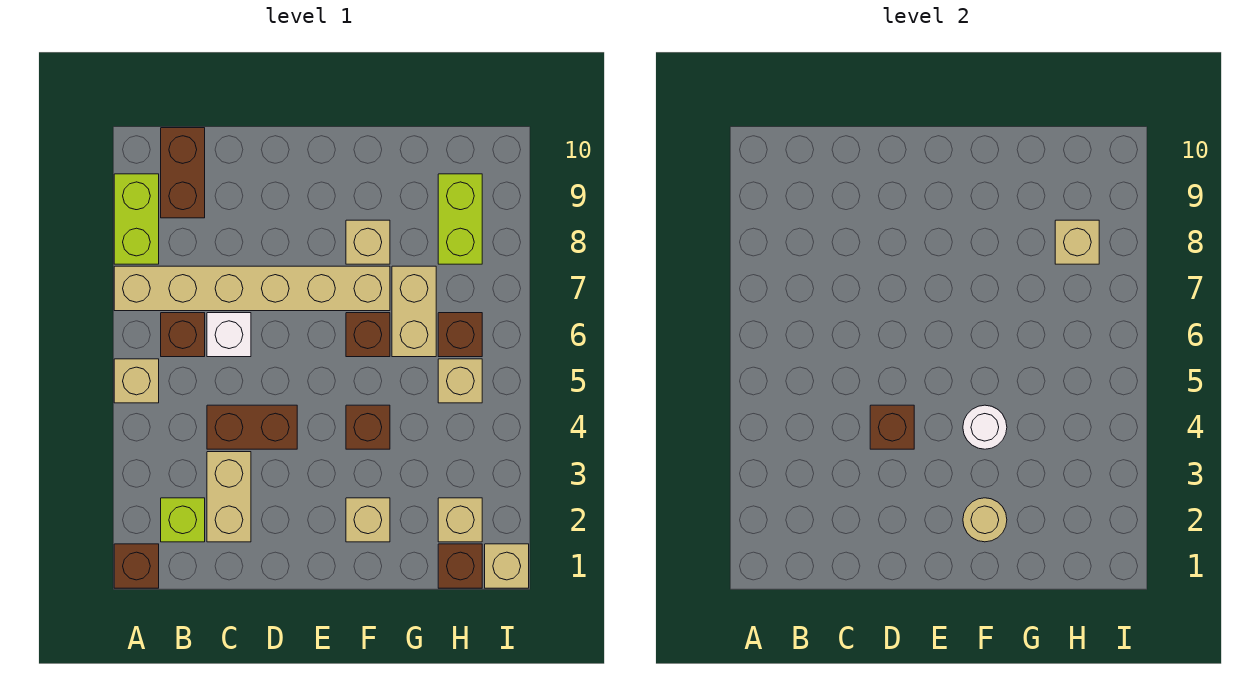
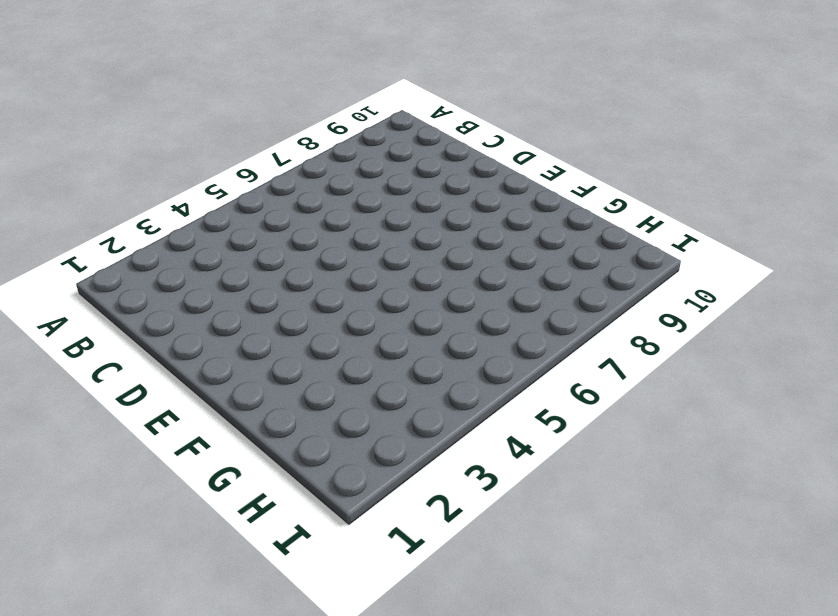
none -> brown brick A1 level 1
none -> tan brick A5 level 1
none -> tan brick A7:F7 level 1

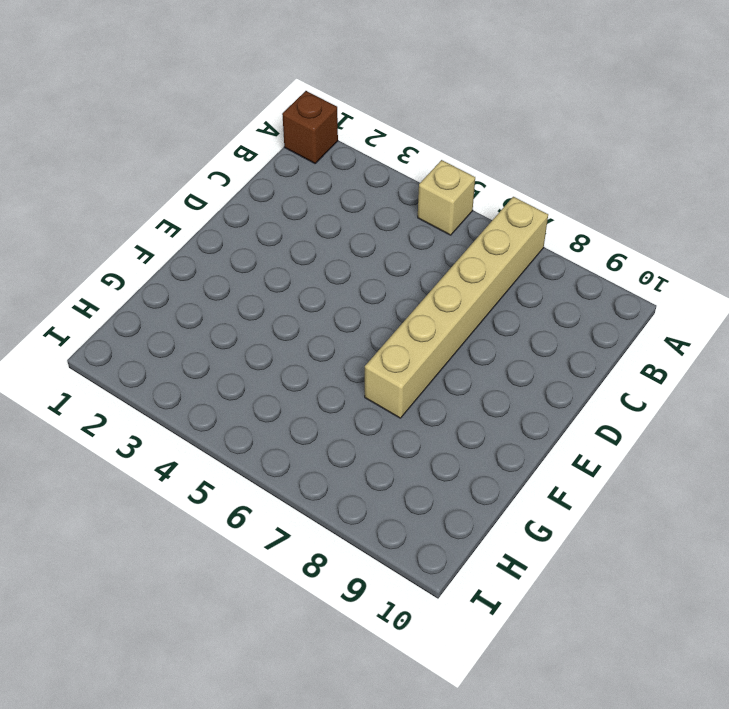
none -> lime brick A8:A9 level 1
none -> lime brick B2 level 1
none -> brown brick B6 level 1

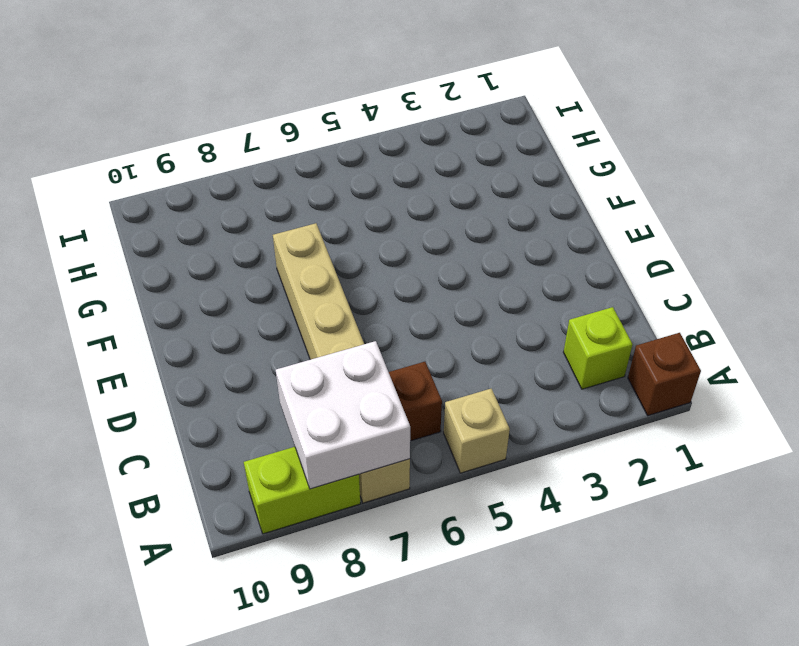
white brick A7:B8 level 2 -> none
none -> brown brick B9:B10 level 1
none -> tan brick C2:C3 level 1
none -> brown brick C4:D4 level 1

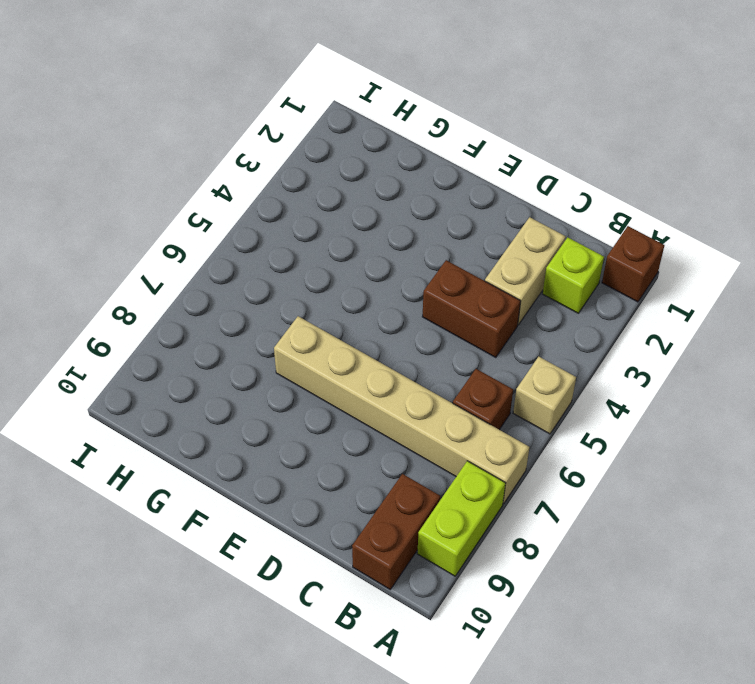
none -> white brick C6 level 1
none -> tan brick F2 level 1
none -> brown brick F4 level 1

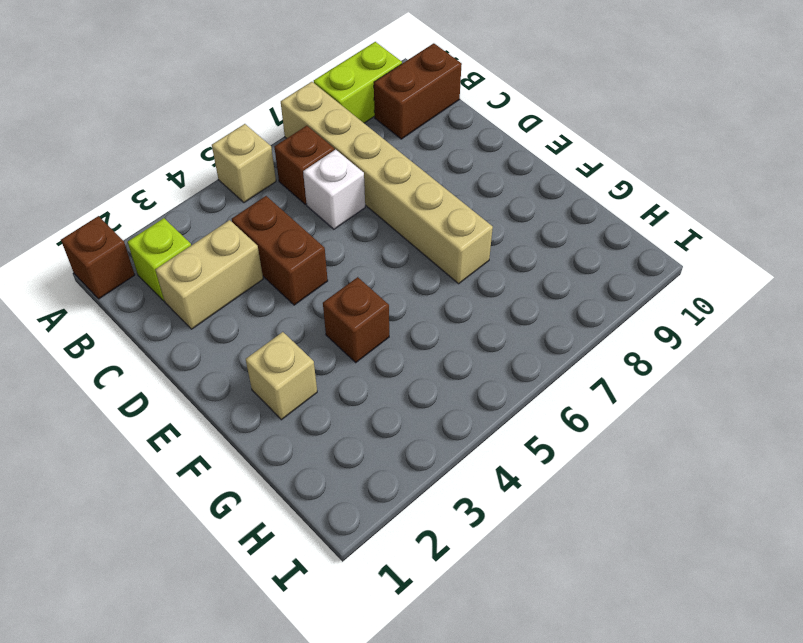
none -> brown brick F6 level 1
none -> tan brick F8 level 1
none -> tan brick G6:G7 level 1

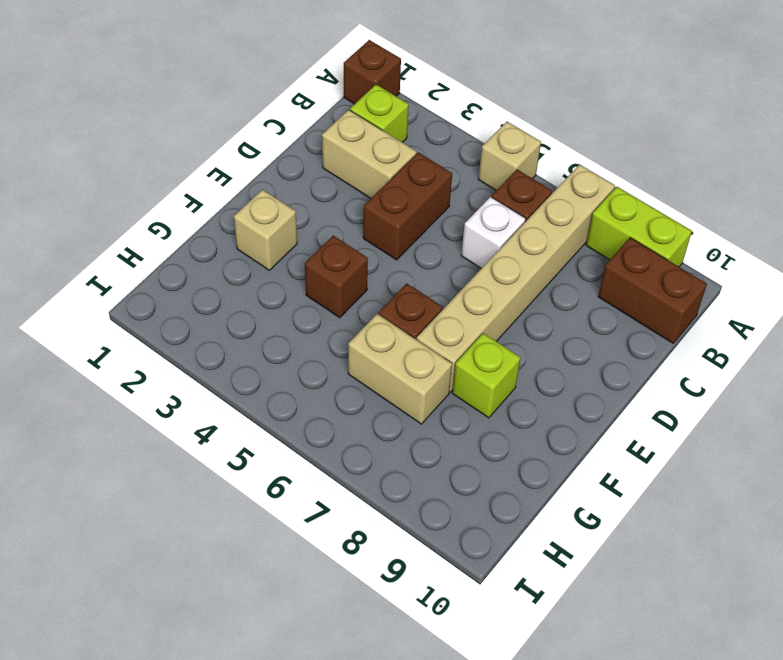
lime brick F8 level 1 -> tan brick F8 level 1
none -> brown brick H1 level 1
none -> tan brick H2 level 1
none -> tan brick H5 level 1

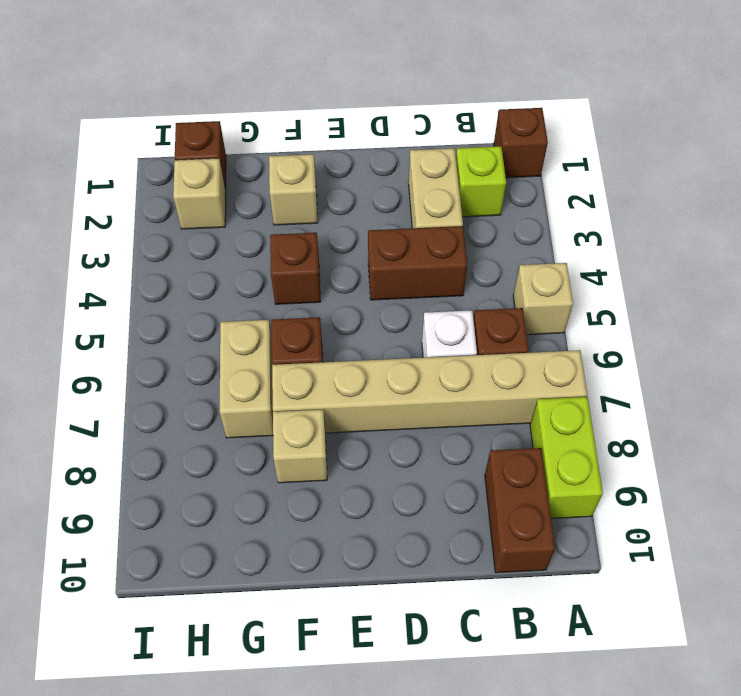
none -> tan brick H5 level 1
none -> brown brick H6 level 1
none -> lime brick H8:H9 level 1

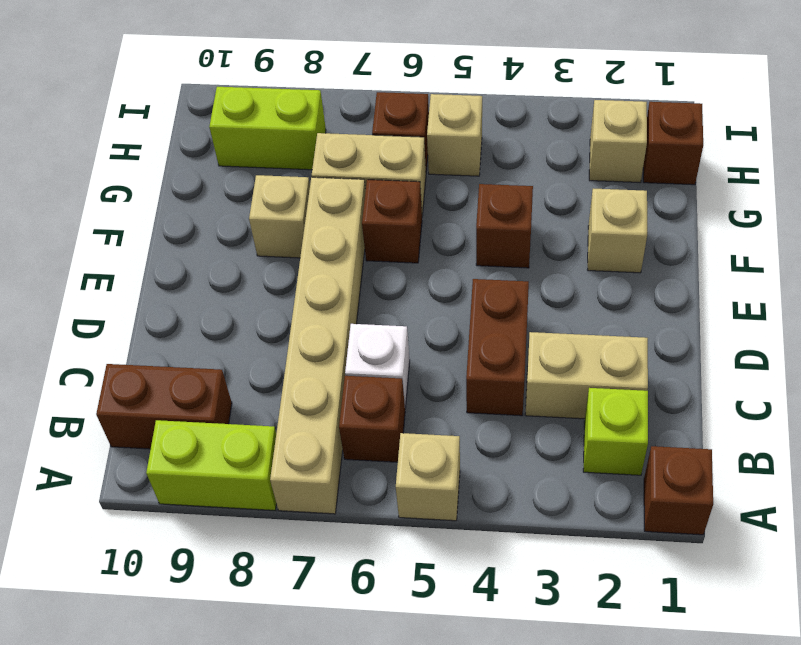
none -> tan brick I1 level 1
none -> brown brick D4 level 2
none -> tan round brick F2 level 2

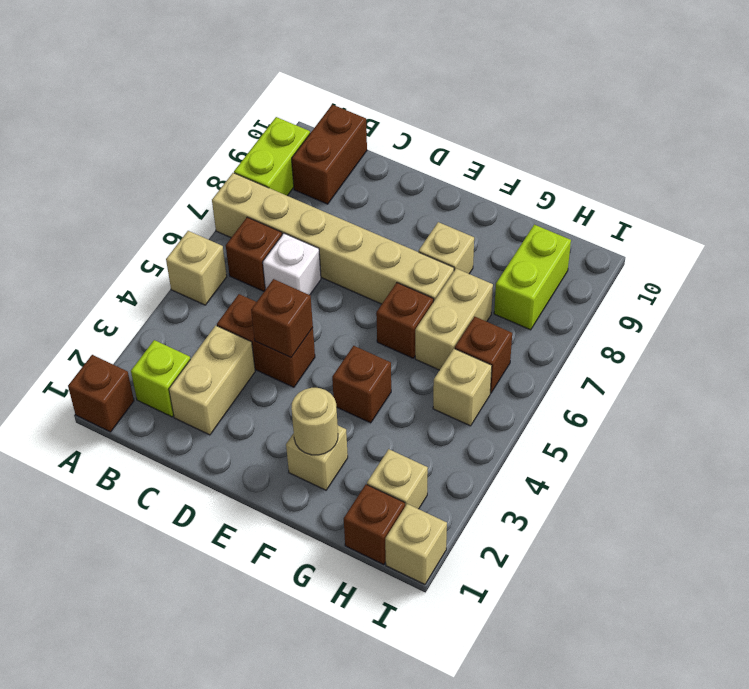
none -> white round brick F4 level 2
none -> tan brick H8 level 2

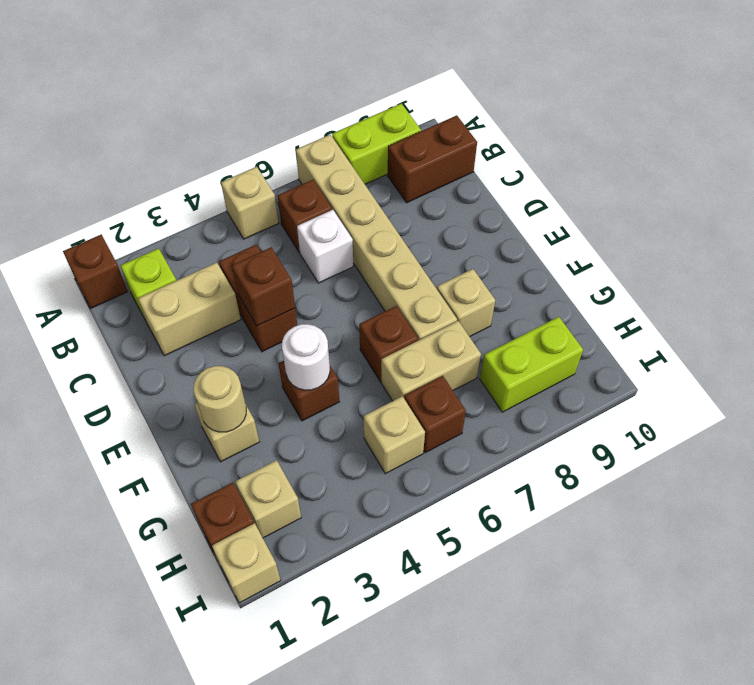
none -> tan brick H8 level 2

